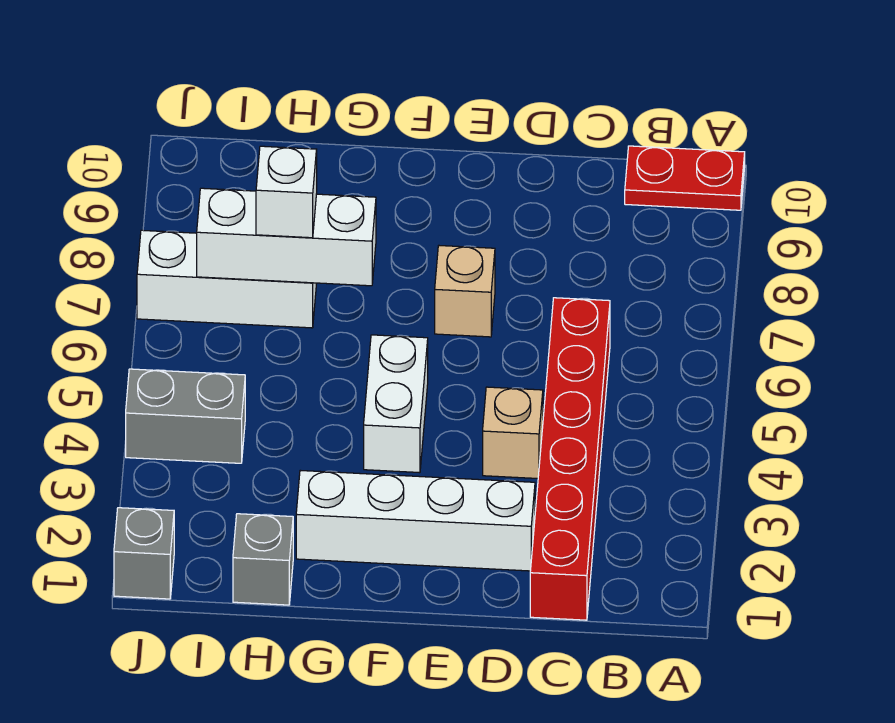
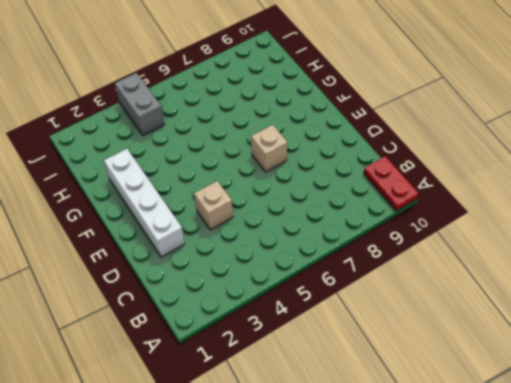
none -> red brick C1:C6 level 1
none -> white brick F4:F5 level 1
none -> grey brick H1 level 1

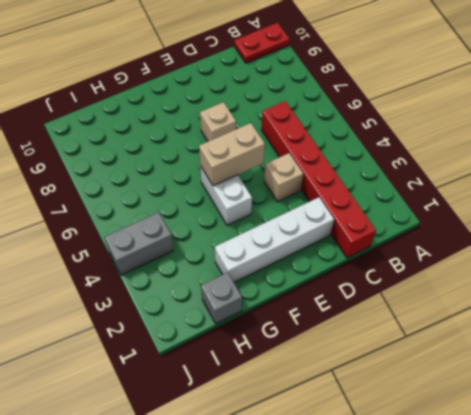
tan brick E5:F5 level 2 -> none
none -> white brick H7:J7 level 1
none -> grey brick J1 level 1
none -> white brick G7:I7 level 2

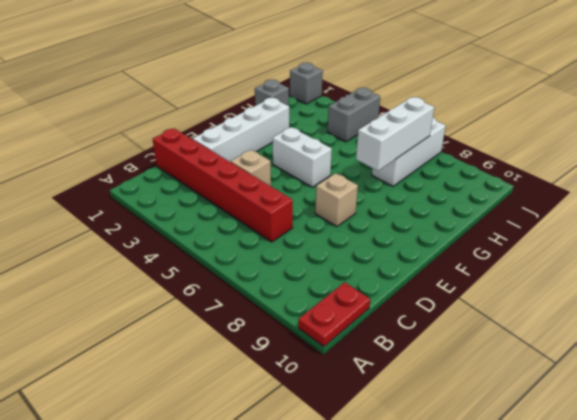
none -> white brick H7 level 3

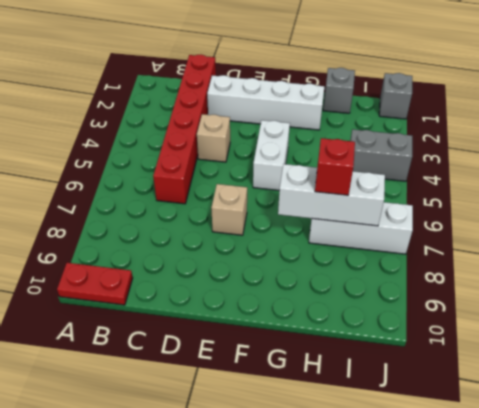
red brick H7 level 3 -> white brick H7 level 3

